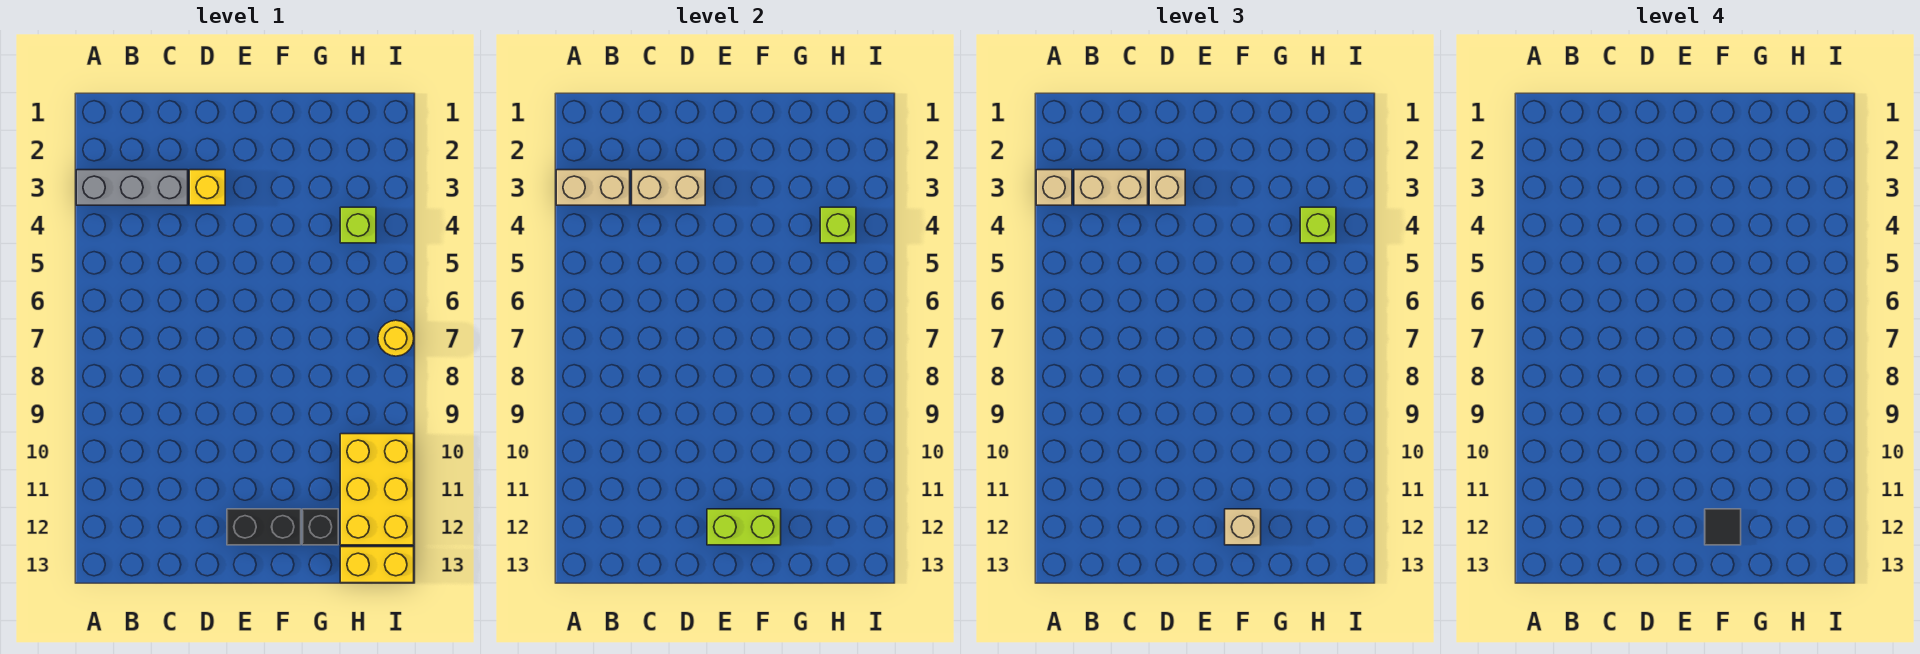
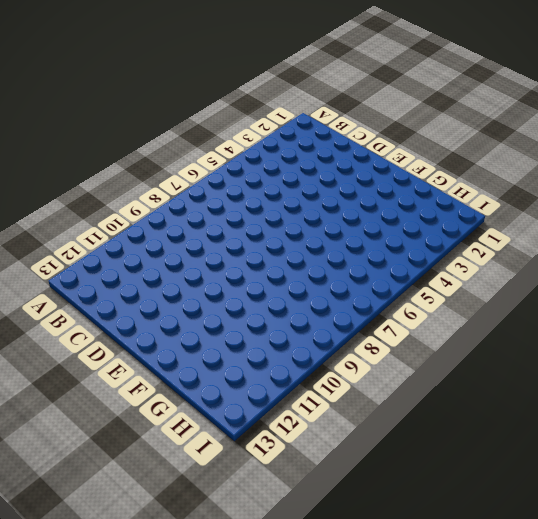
none -> grey brick A3:C3 level 1
none -> yellow brick D3 level 1
none -> black brick E12:F12 level 1

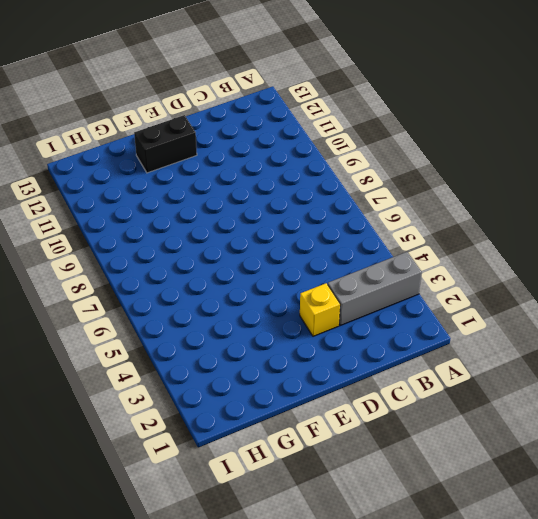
none -> black brick G12 level 1
none -> lime brick H4 level 1
none -> yellow brick H10:I12 level 1

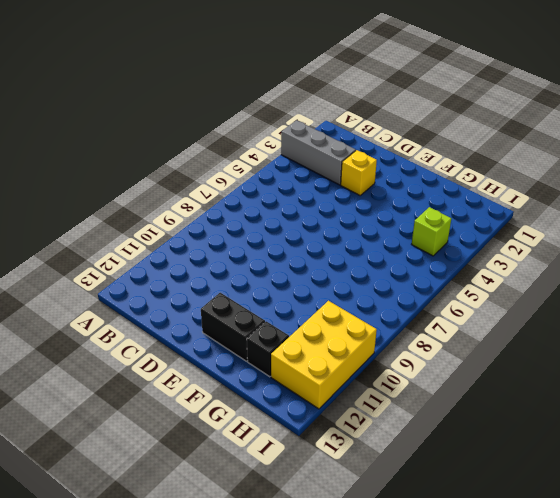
none -> yellow brick H13:I13 level 1
none -> yellow round brick I7 level 1
none -> tan brick A3:B3 level 2

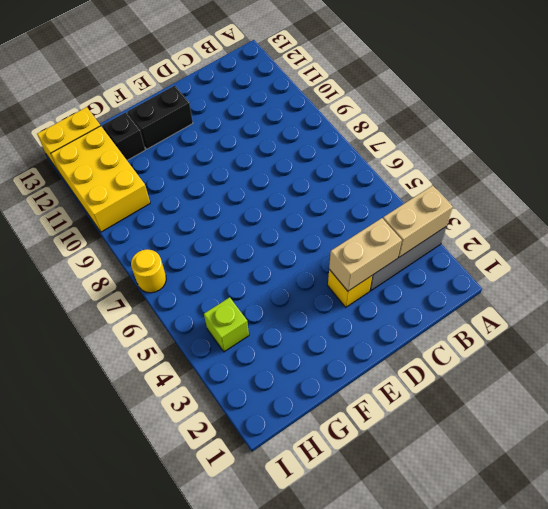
none -> lime brick E12:F12 level 2
none -> lime brick H4 level 2
none -> tan brick A3 level 3

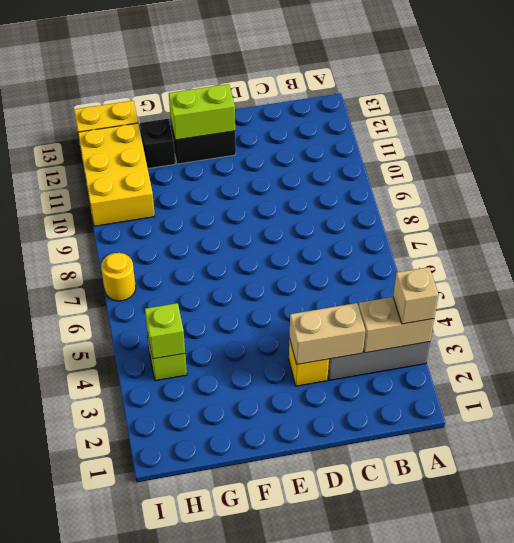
none -> tan brick B3:C3 level 3
none -> tan brick D3 level 3
none -> tan brick F12 level 3

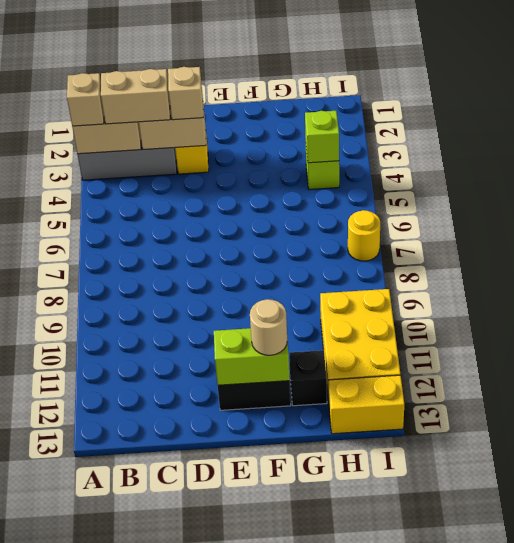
tan round brick F12 level 3 -> tan brick F12 level 3
none -> lime brick H4 level 3
none -> black tile F12 level 4

